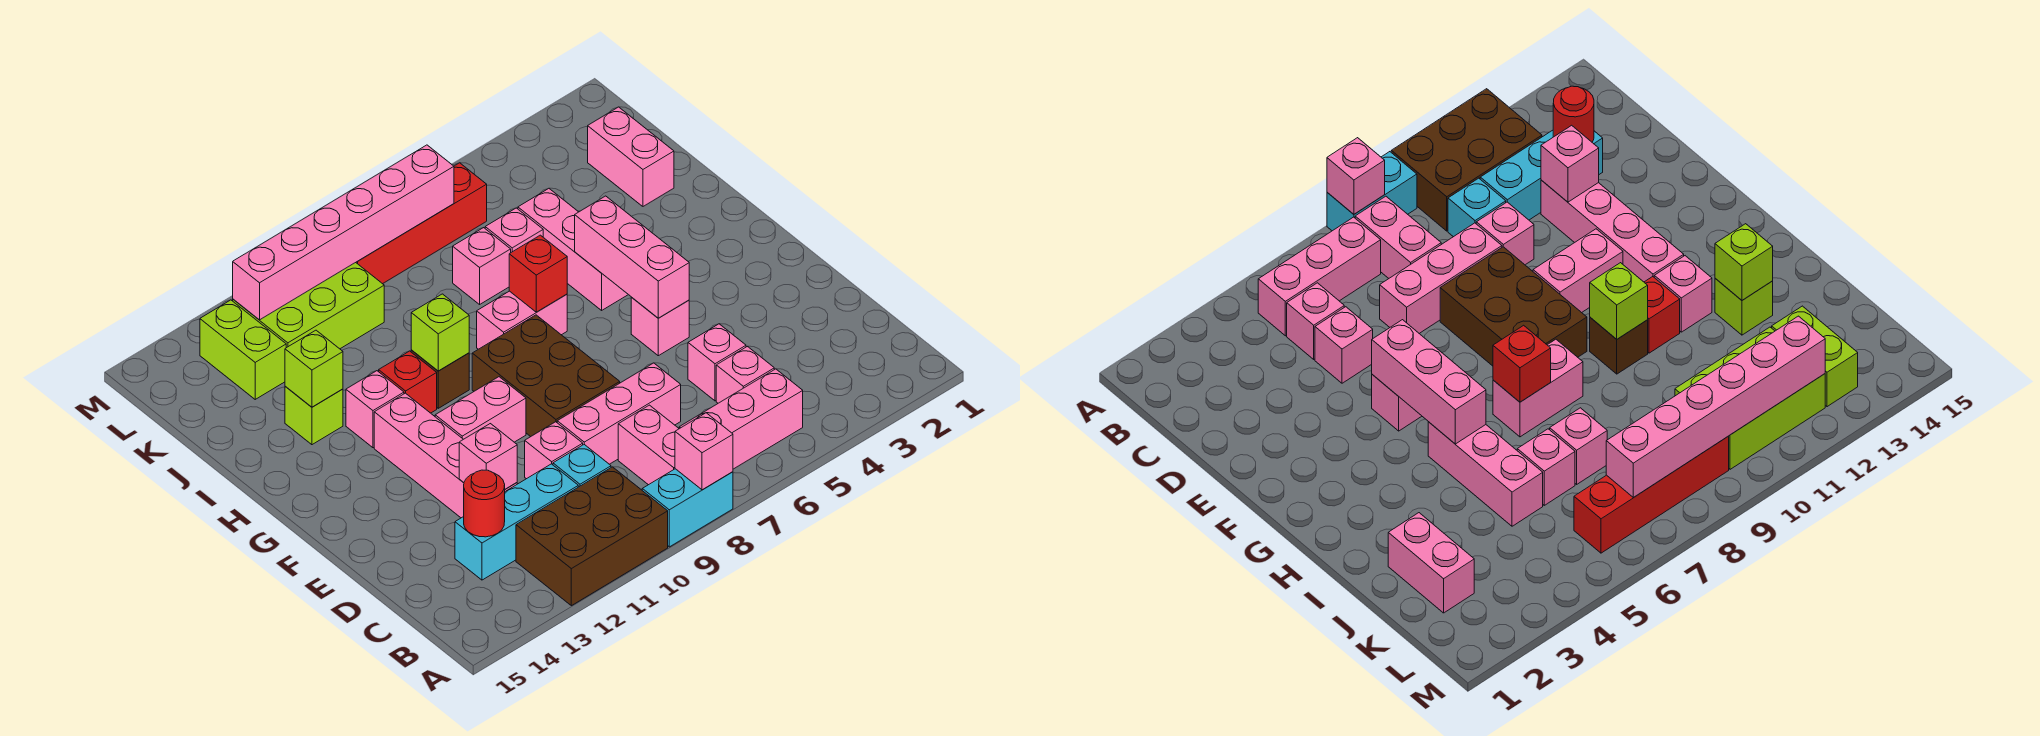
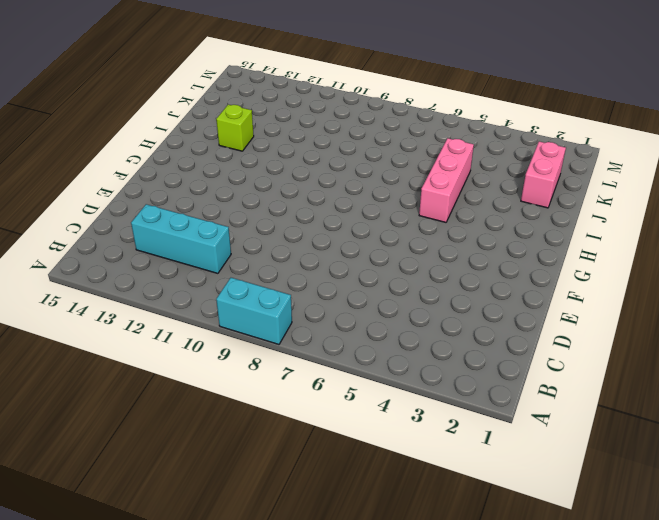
none -> brown brick A10:B12 level 1
none -> pink brick B5:B7 level 1
none -> pink brick B8:C8 level 1
none -> pink brick C5 level 1

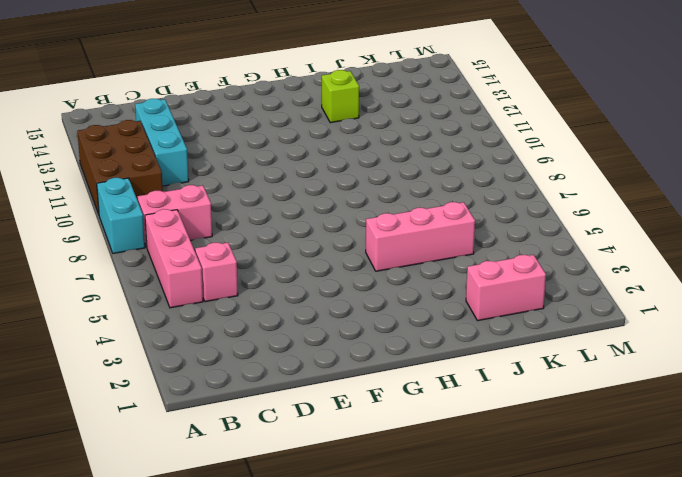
none -> cyan brick C10 level 1
none -> pink brick D5 level 1
none -> pink brick D7:D9 level 1
none -> pink brick D10 level 1

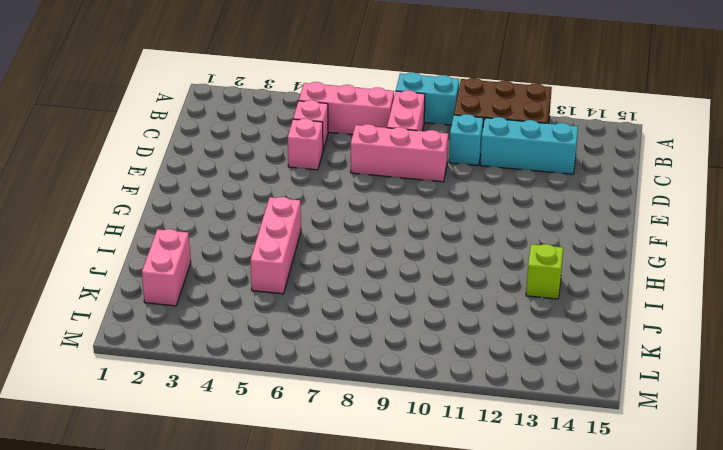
none -> pink brick D10 level 1
none -> pink brick D12:G12 level 1
none -> brown brick E8:G9 level 1
none -> pink brick F5 level 1

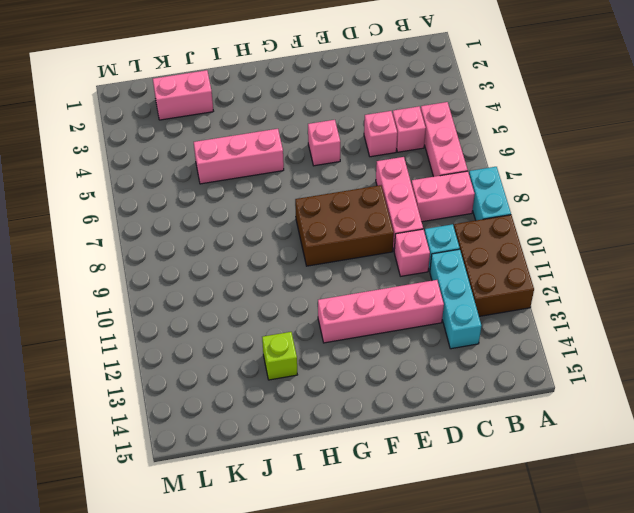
none -> pink brick F10:F11 level 1
none -> pink brick H7:H8 level 1
none -> brown brick H10 level 1
none -> red brick H11 level 1

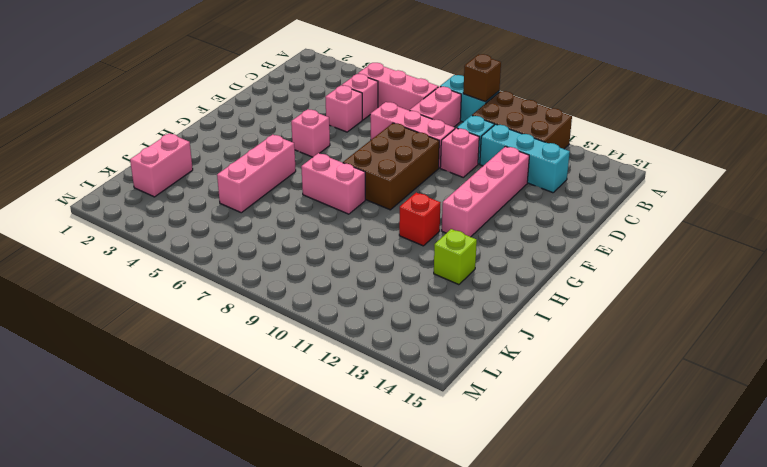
brown brick A9 level 2 -> brown brick H10 level 1
none -> pink brick F10:F11 level 1
none -> pink brick H12 level 1
none -> pink brick J6 level 1
none -> pink brick J7 level 1

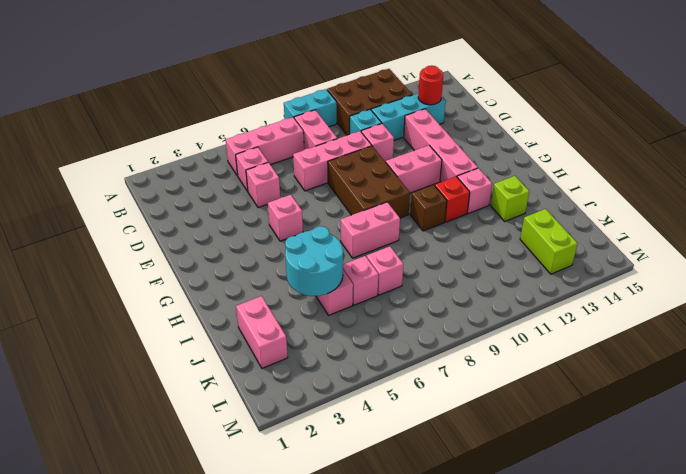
cyan round brick I4:J5 level 2 -> none
none -> lime brick K10:L12 level 1
none -> red brick L6:L9 level 1
none -> pink brick A8 level 2
none -> pink brick D12 level 2

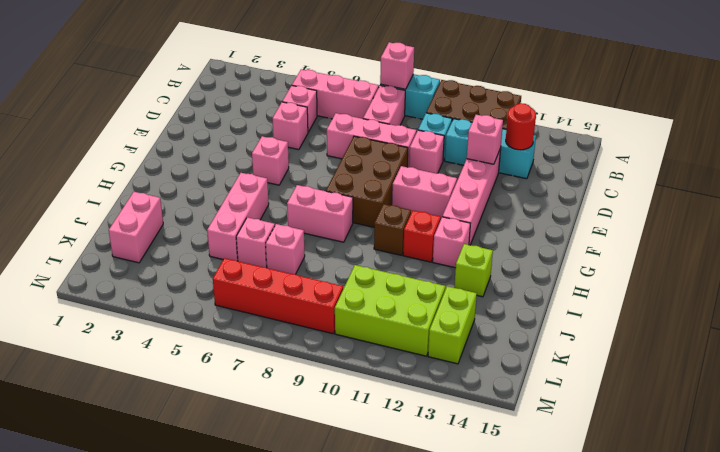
none -> pink brick F5:H5 level 2
none -> red brick H7 level 2
none -> lime brick H10 level 2
none -> lime brick I13 level 2

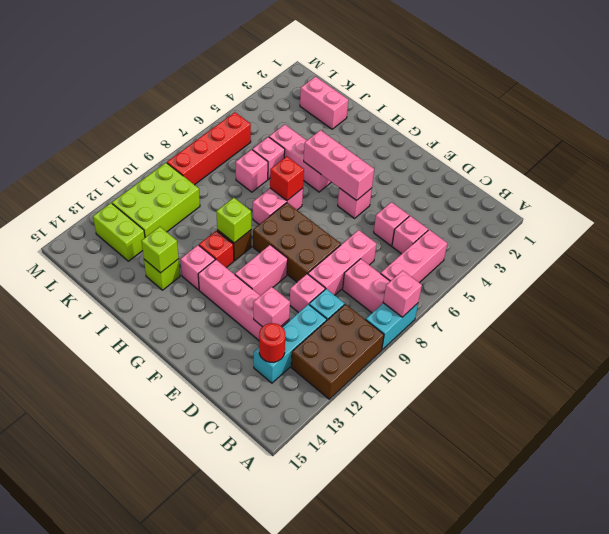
none -> pink brick L7:L12 level 2

